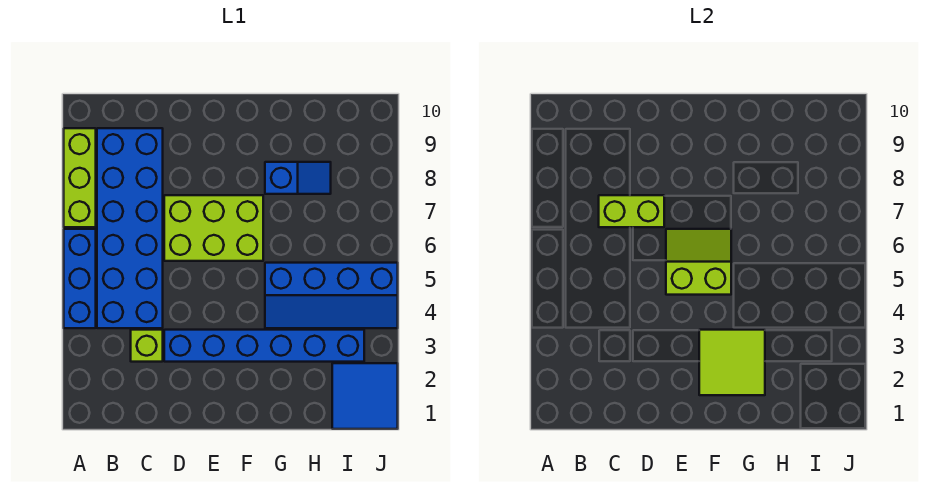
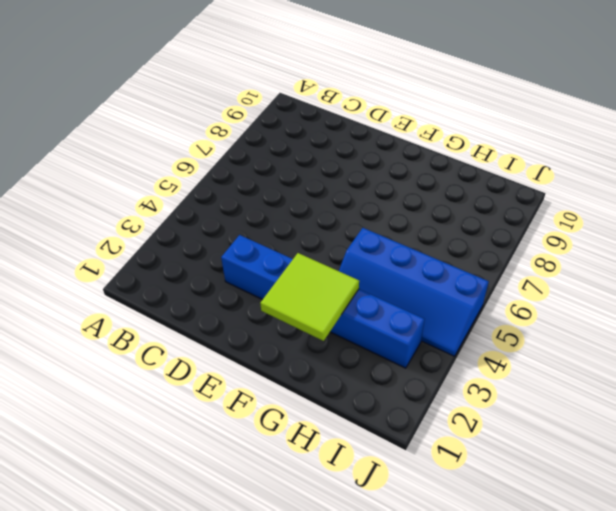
none -> blue brick A4:A6 level 1
none -> lime brick A7:A9 level 1
none -> blue brick B4:C9 level 1

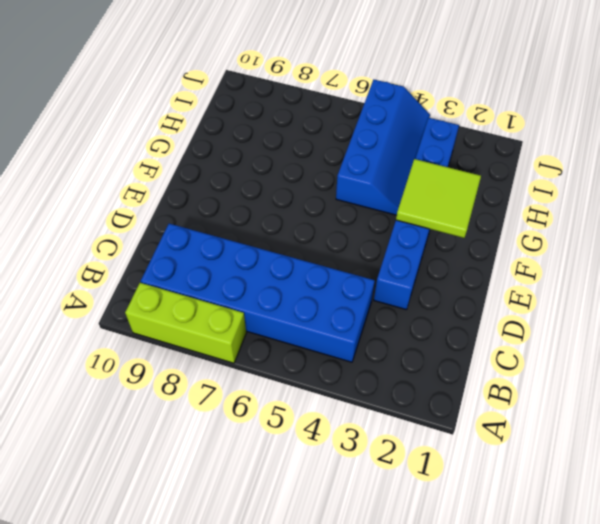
none -> blue brick A4:A6 level 1
none -> lime brick C3 level 1
none -> lime brick D6:F7 level 1

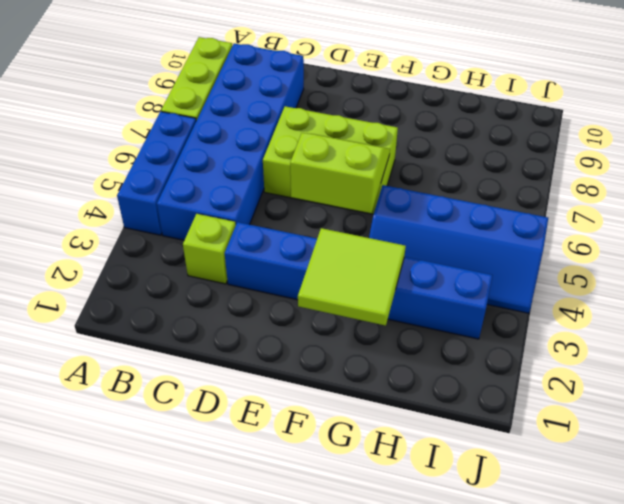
none -> blue slope G8:H8 level 1 top G
none -> blue tile I1:J2 level 1
none -> lime brick C7:D7 level 2

